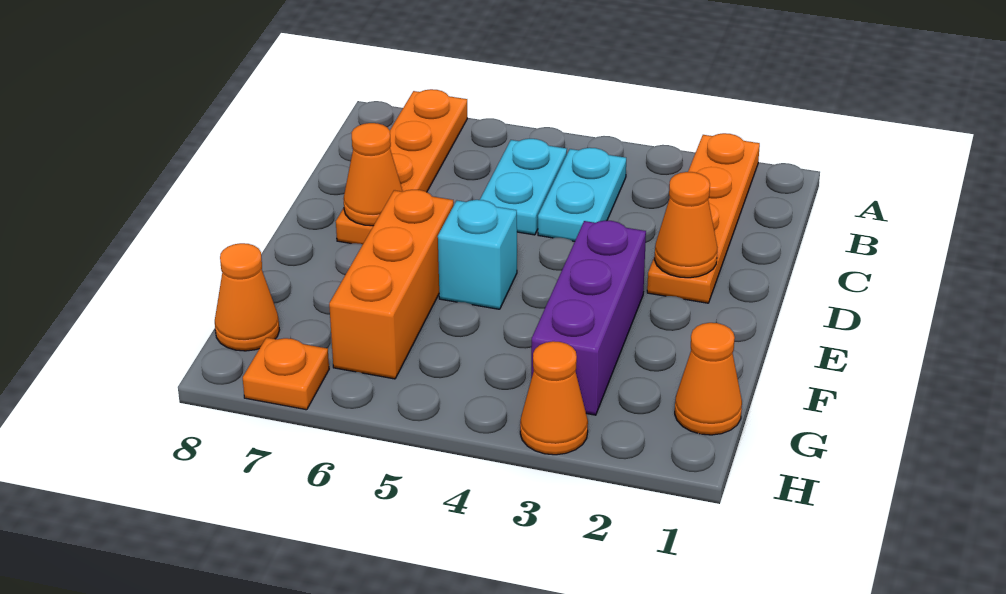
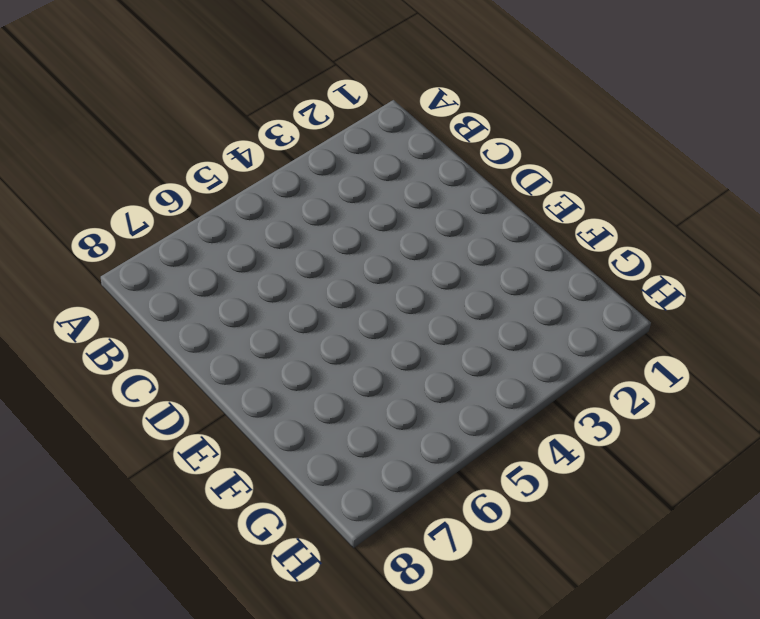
none -> orange plate A2:D2 level 1
none -> orange plate A7:D7 level 1
none -> cyan plate B4:C4 level 1

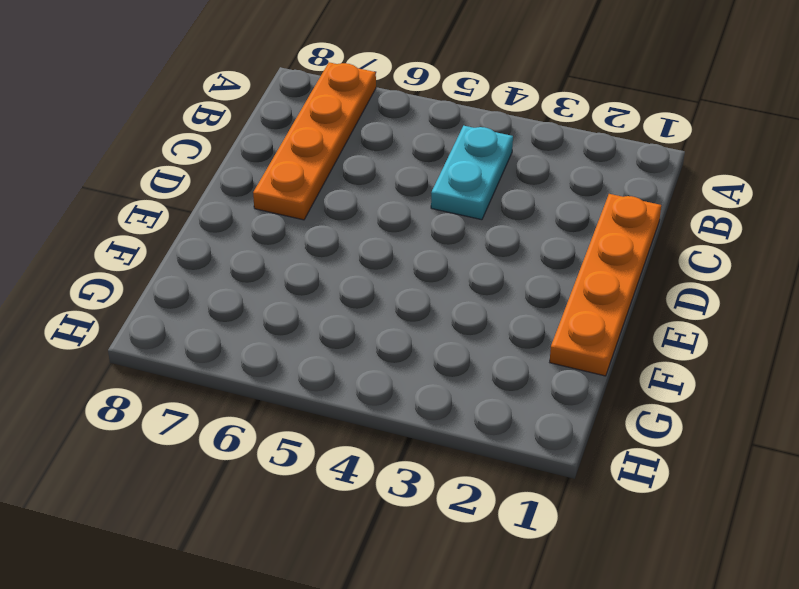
orange plate C1:F1 level 1 -> orange plate A2:D2 level 1
none -> cyan plate B5:C5 level 1
none -> purple brick E3:G3 level 1
none -> cyan brick E5 level 1

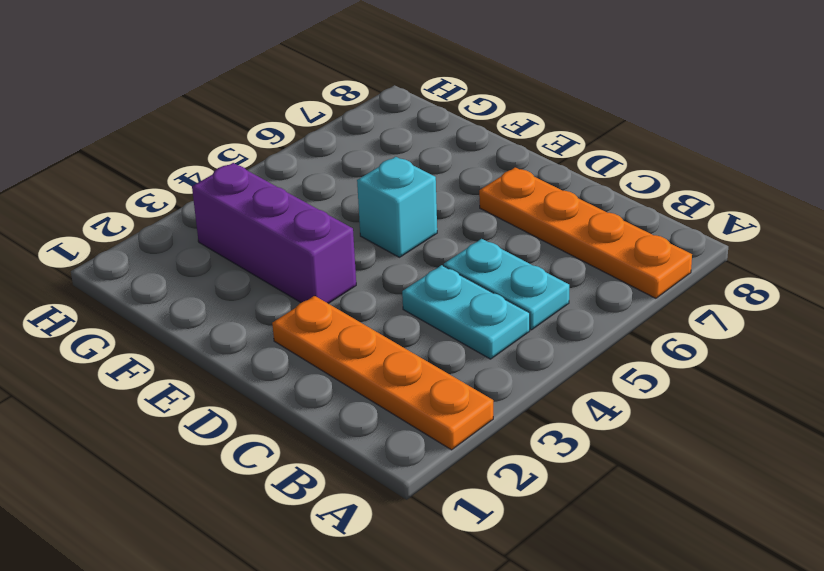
none -> orange brick E6:G6 level 1
none -> orange cone G1 level 1
none -> orange cone G8 level 1

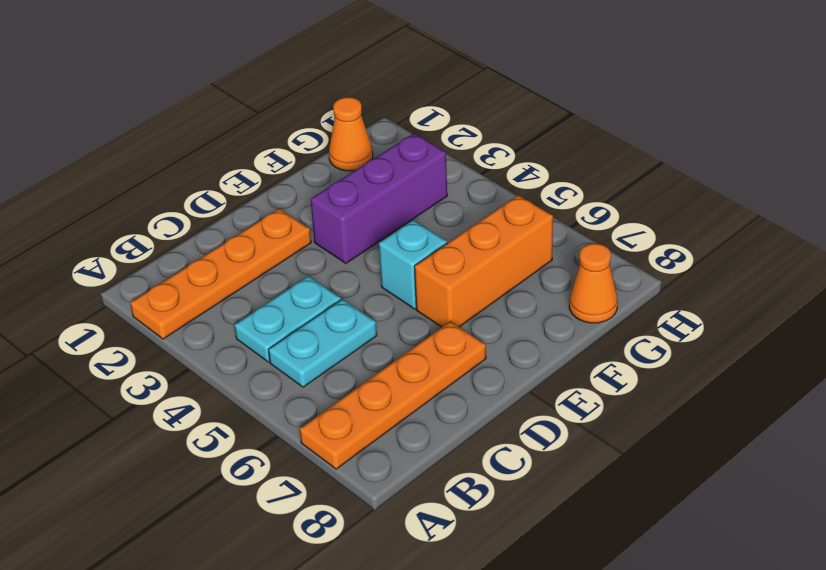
none -> orange cone H3 level 1
none -> orange plate H7 level 1
none -> orange cone D2 level 2

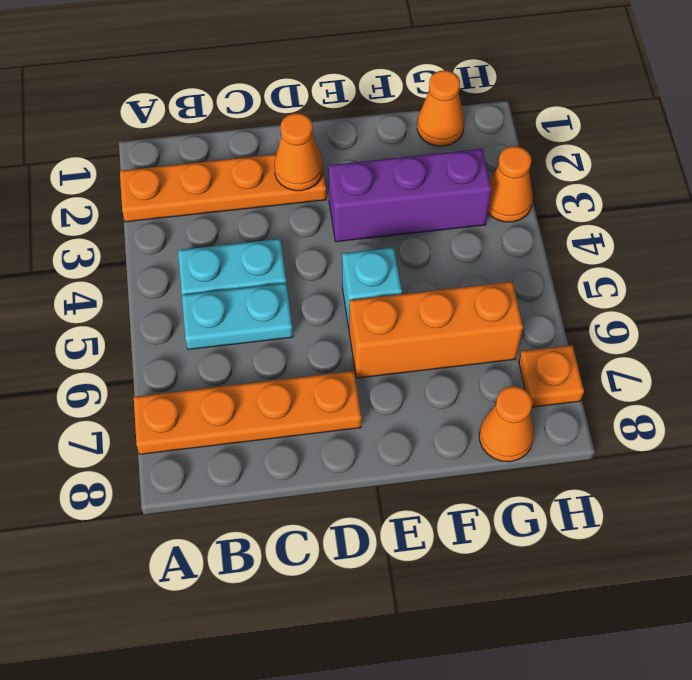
none -> orange cone D7 level 2

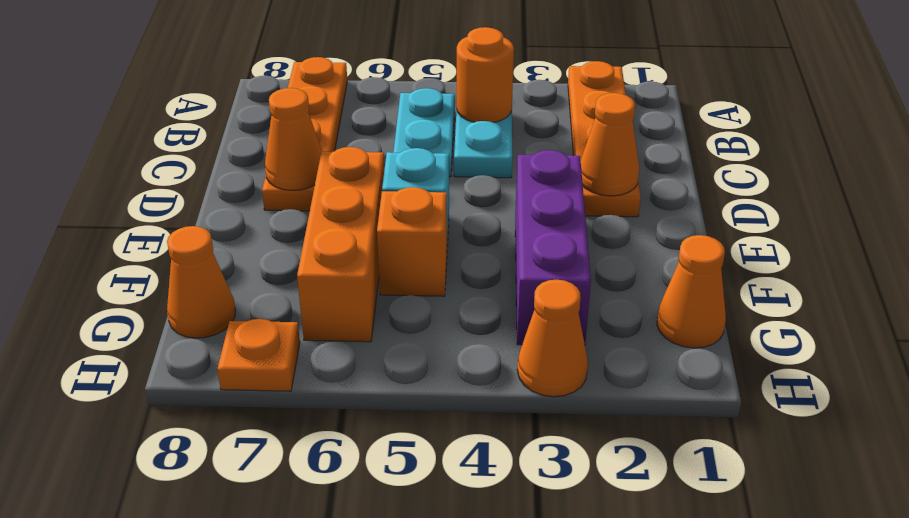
orange round brick B4 level 2 -> none
orange brick F5 level 1 -> none

